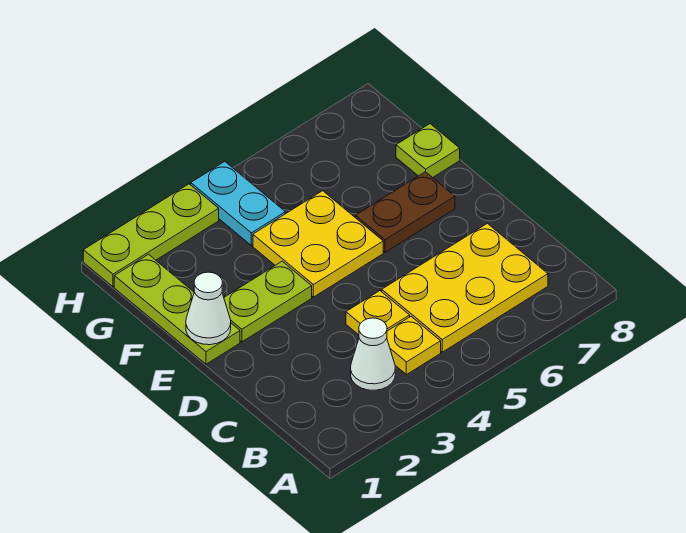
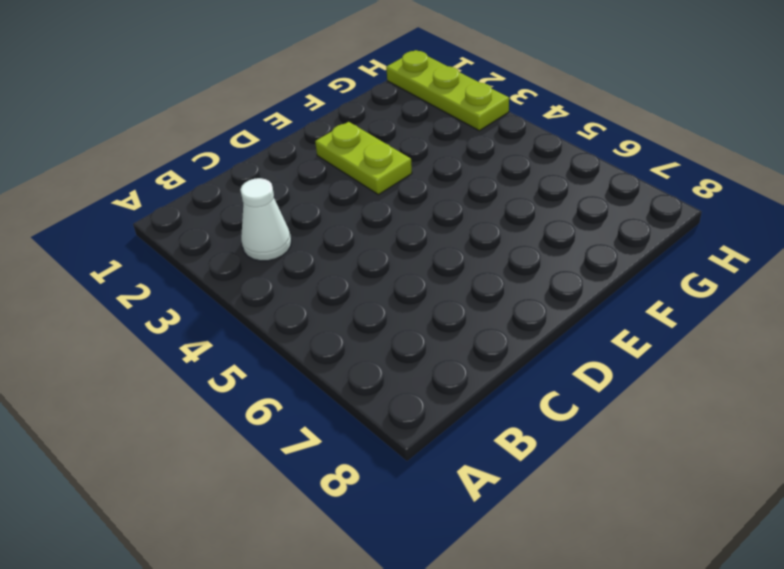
none -> yellow plate B4 level 1
none -> yellow plate B5:C7 level 1
none -> yellow plate C4 level 1

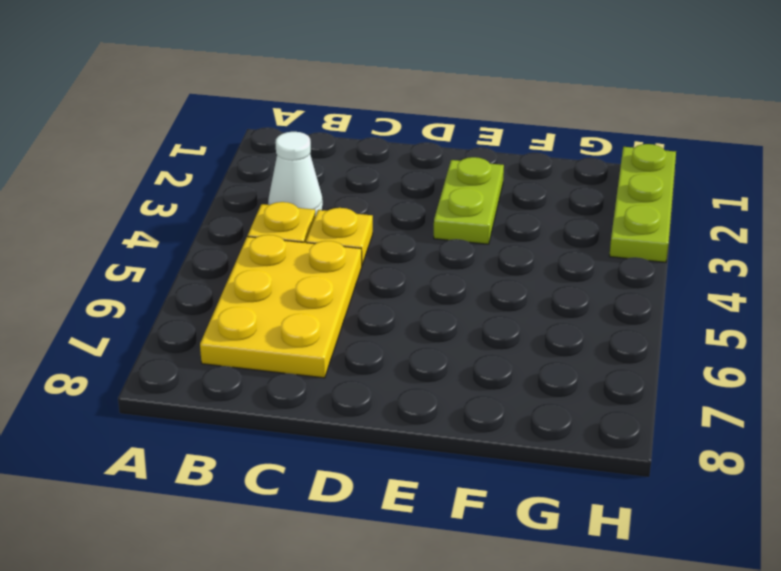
none -> lime plate E1:G1 level 1
none -> yellow plate E4:F5 level 1
none -> brown plate E6:E7 level 1

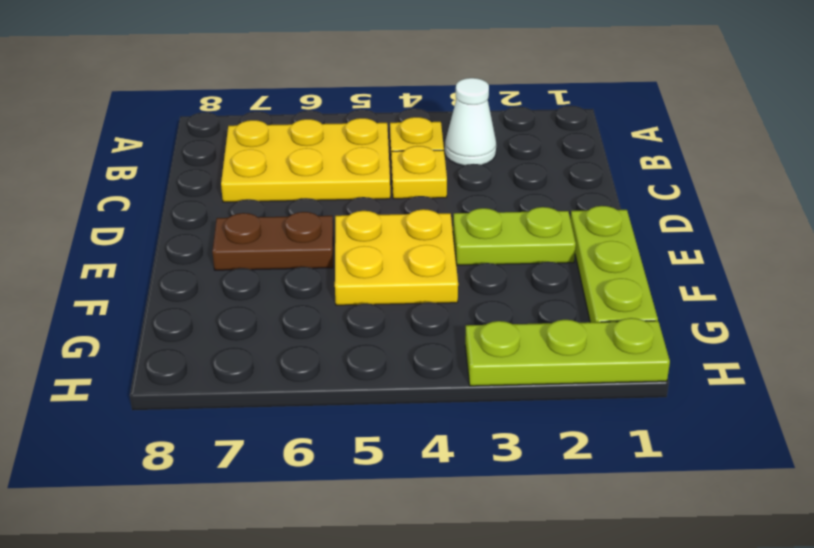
none -> lime plate F8 level 1
none -> cyan plate G4:H4 level 1
none -> white cone E1 level 2

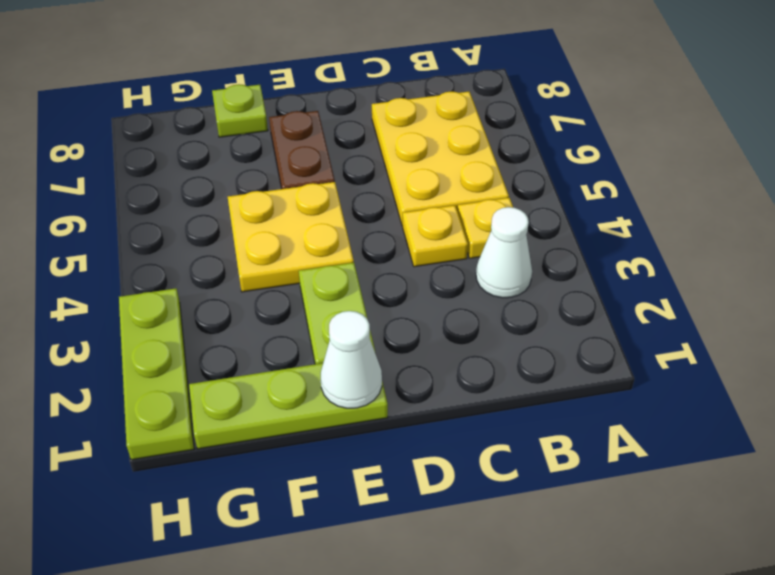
none -> cyan plate G4:H4 level 1

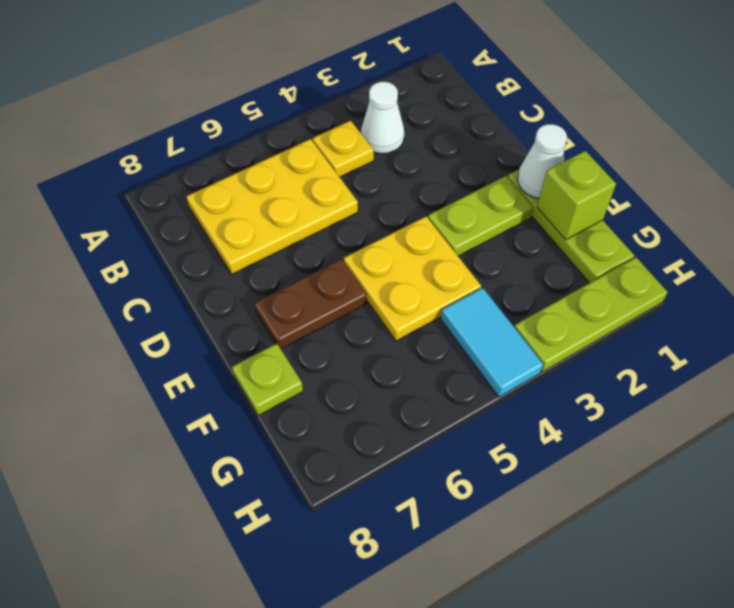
lime brick F1 level 2 -> none
cyan tile G4:H4 level 1 -> cyan plate G4:H4 level 1
none -> yellow plate C4 level 1

